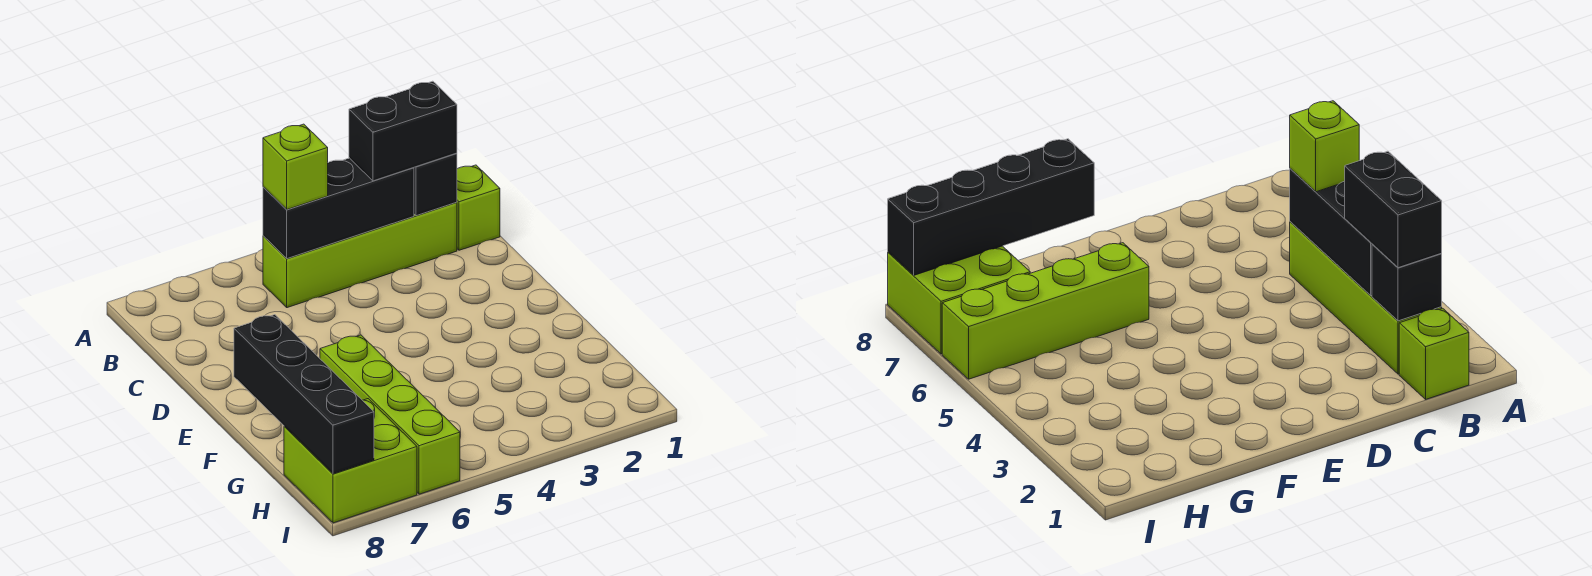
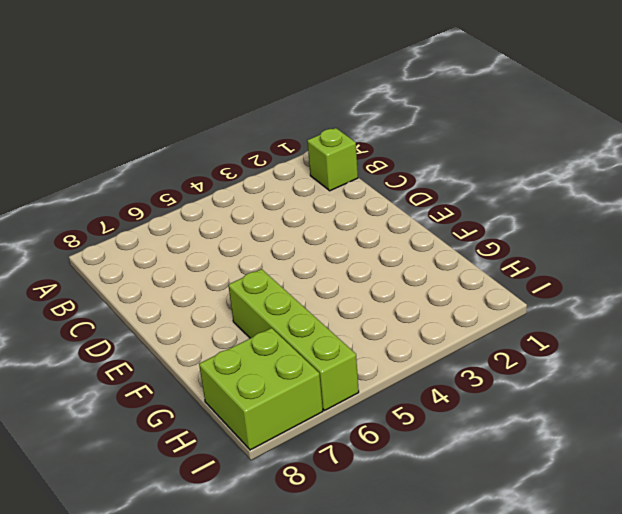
none -> lime brick B2:B5 level 1
none -> black brick B2 level 2

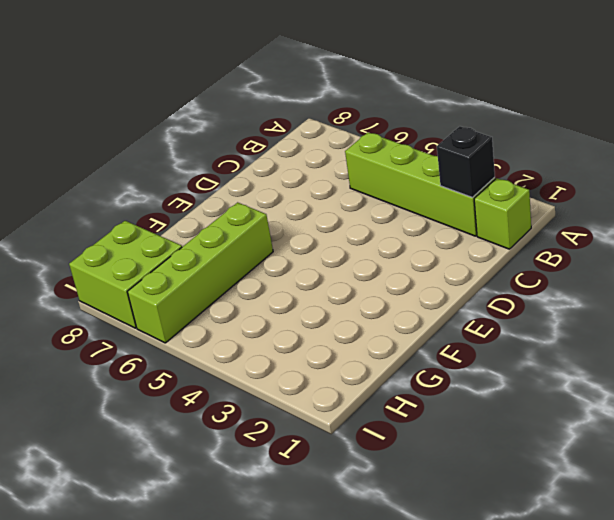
none -> black brick B3:B5 level 2
none -> black brick F8:I8 level 2

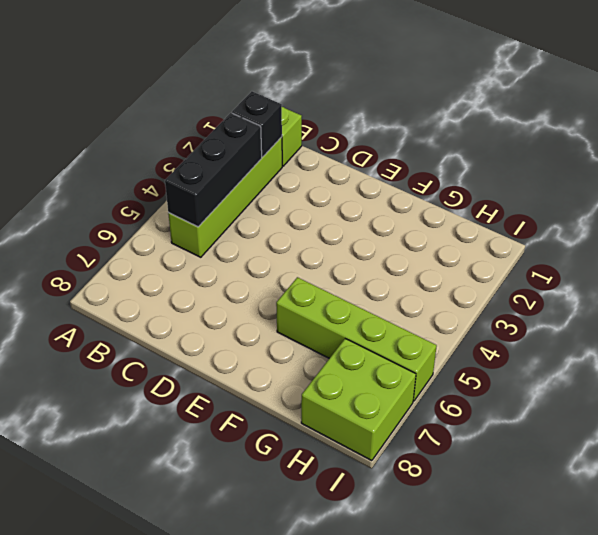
none -> black brick F8:I8 level 2
none -> black brick B2:B3 level 3

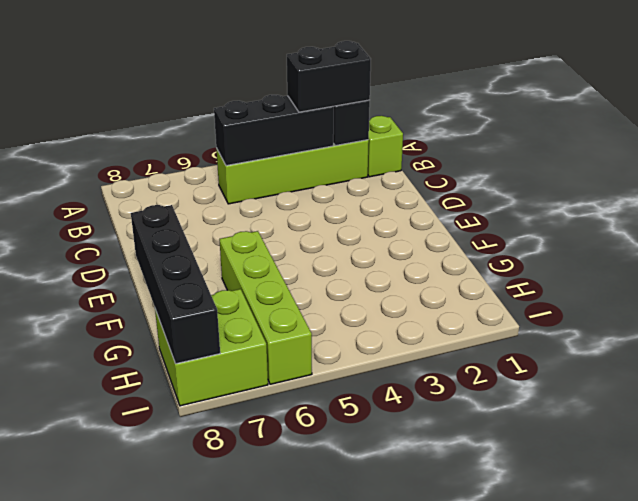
none -> lime brick B5 level 3

